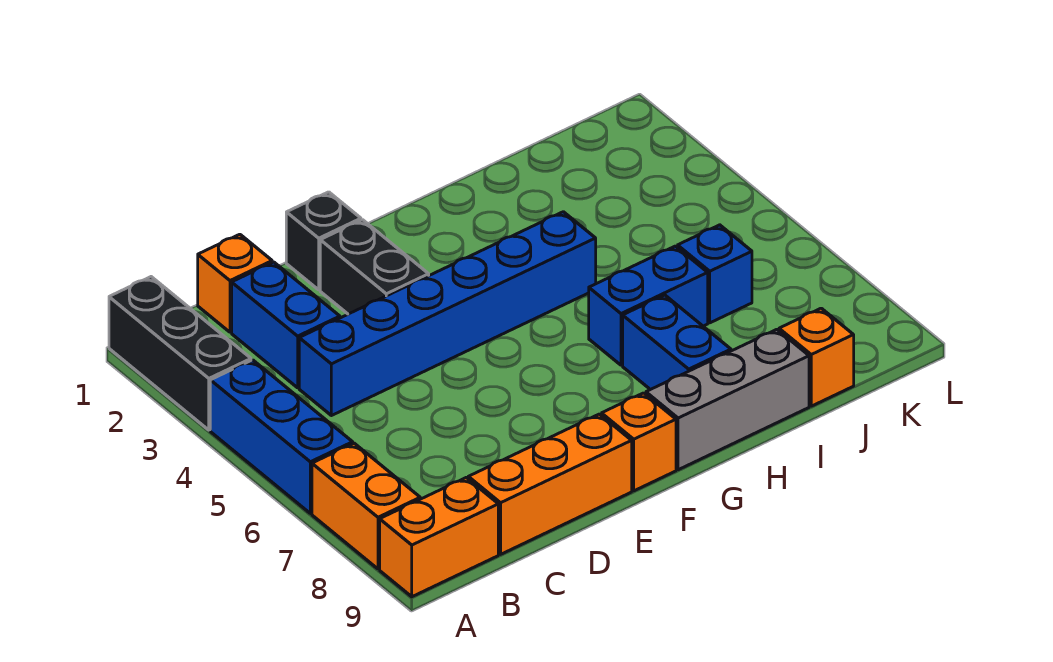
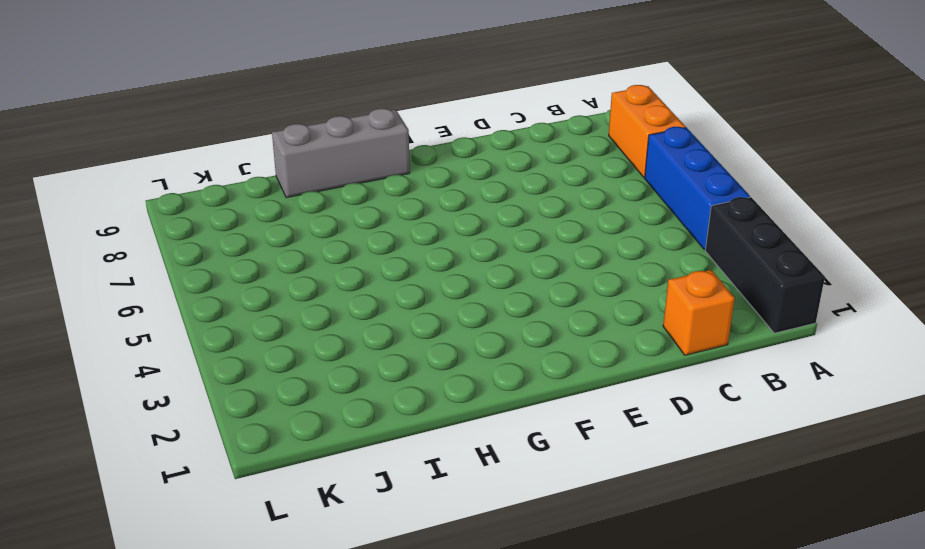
none -> orange brick A9:B9 level 1
none -> blue brick C2:C3 level 1
none -> blue brick C4:H4 level 1

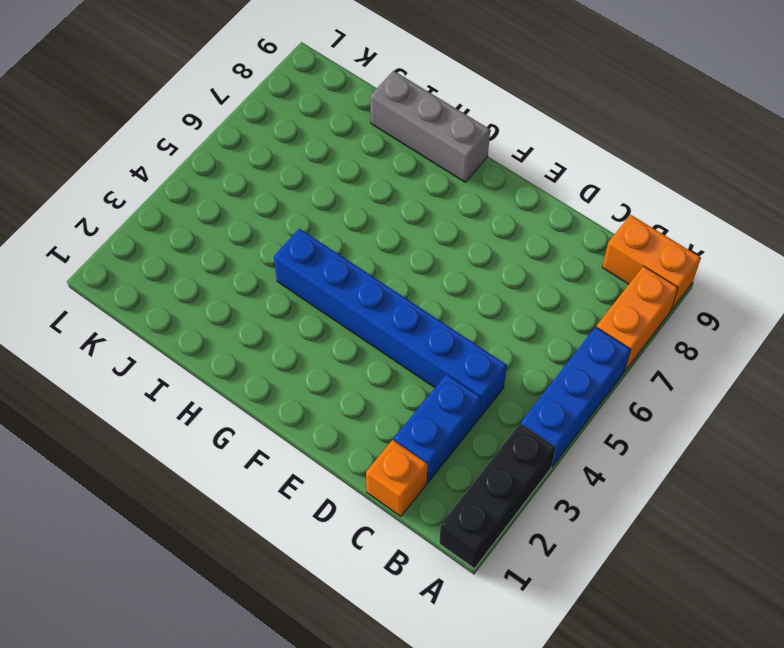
none -> orange brick C9:E9 level 1
none -> black brick E1 level 1
none -> black brick E2:E3 level 1

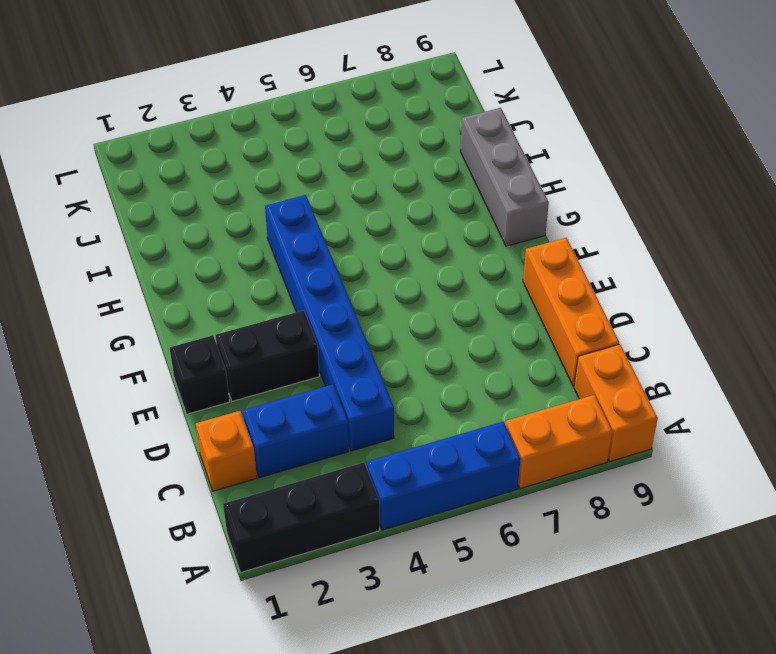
none -> orange brick F9 level 1
none -> blue brick H6:I6 level 1
none -> blue brick H7:H8 level 1

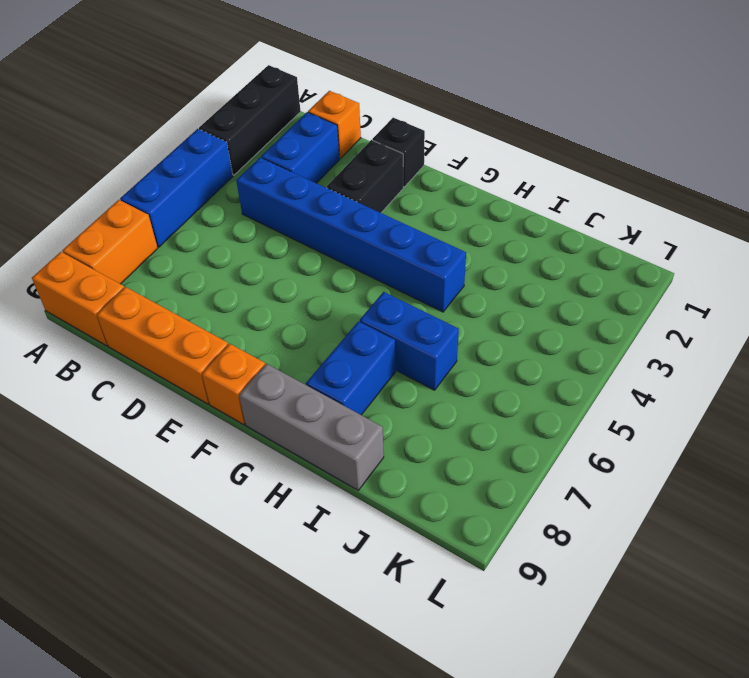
none -> blue brick J6 level 1
none -> orange brick J9 level 1

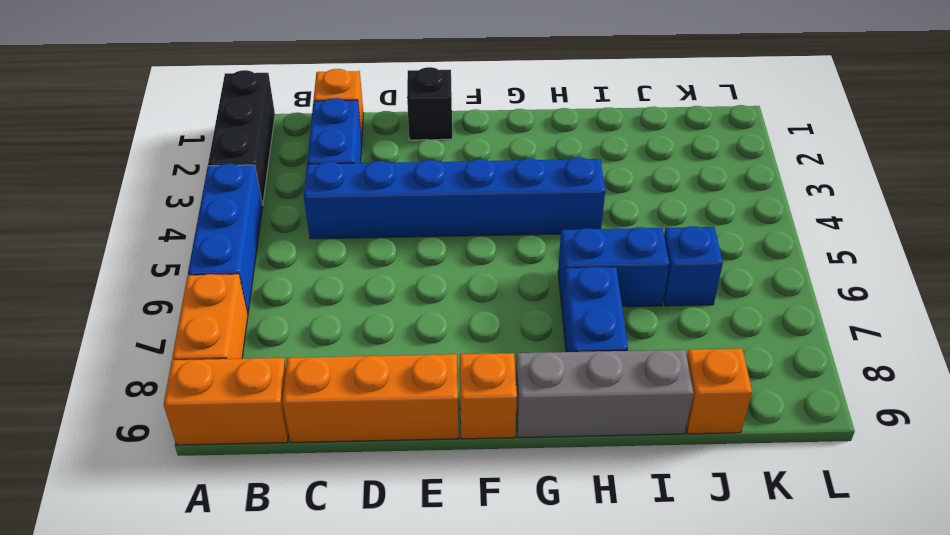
none -> black brick E2:E3 level 1

